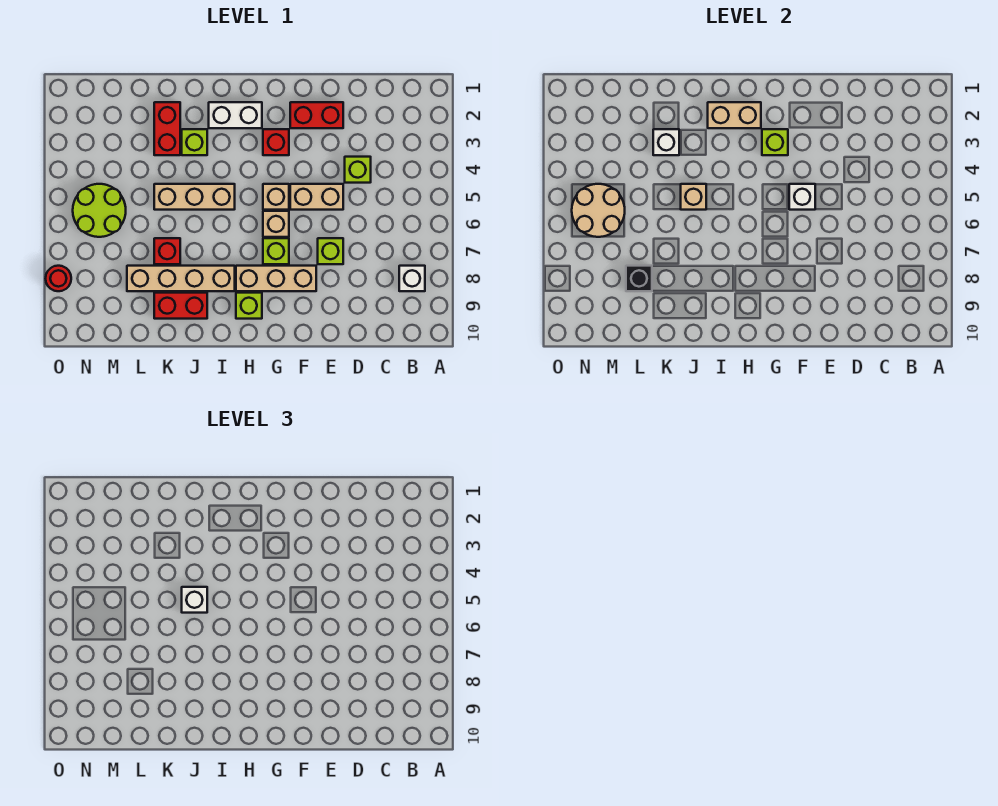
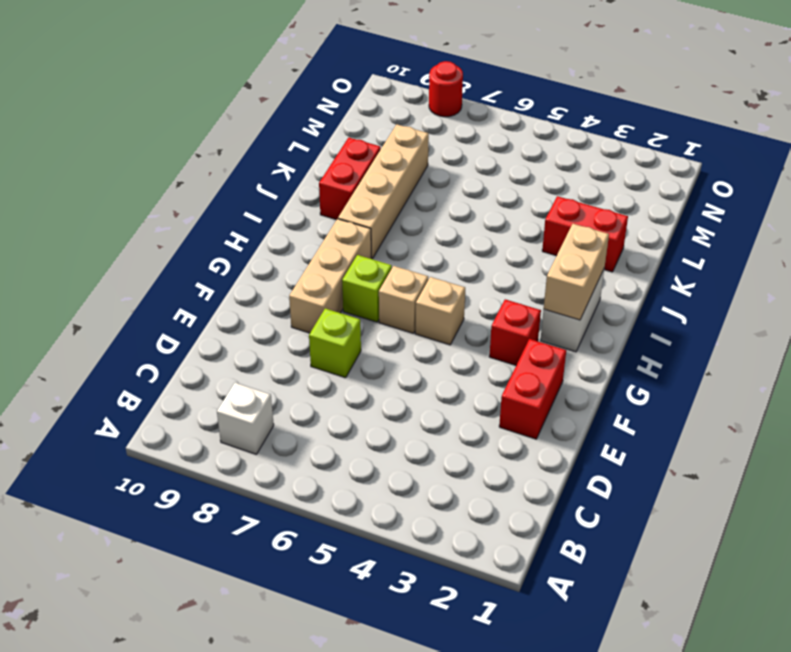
none -> lime brick D4 level 1
none -> tan brick E5:F5 level 1
none -> lime brick H9 level 1

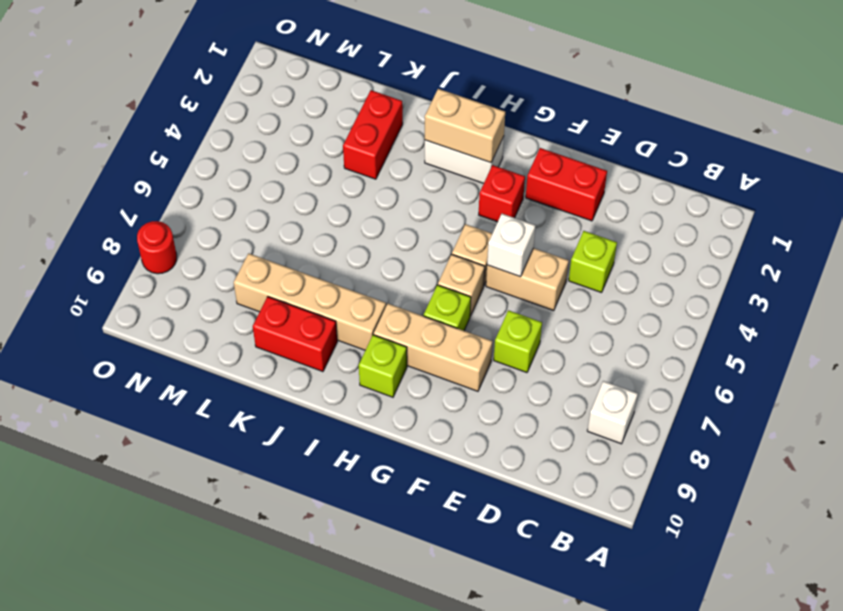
none -> tan brick I5:K5 level 1
none -> lime brick J3 level 1
none -> red brick K7 level 1

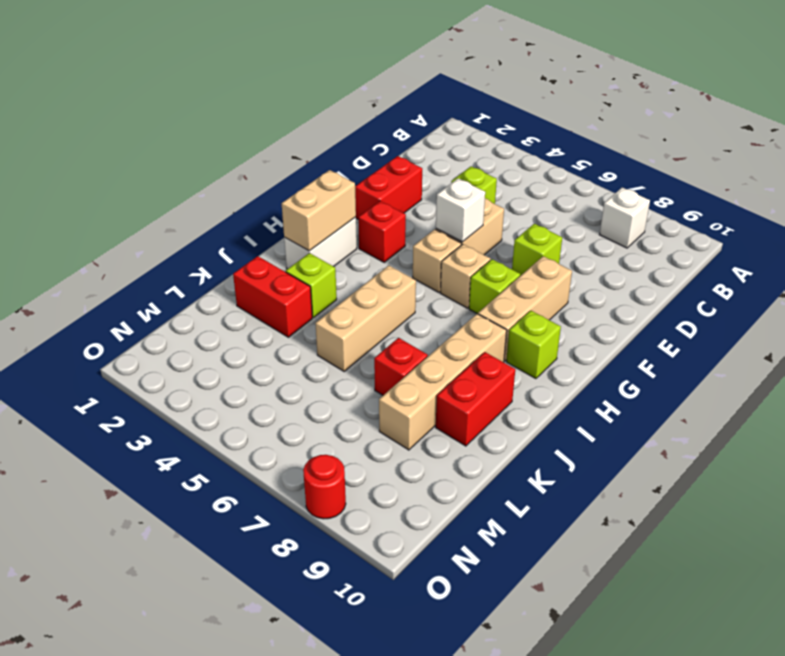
none -> lime round brick M5:N6 level 1
none -> lime brick G3 level 2
none -> tan brick J5 level 2

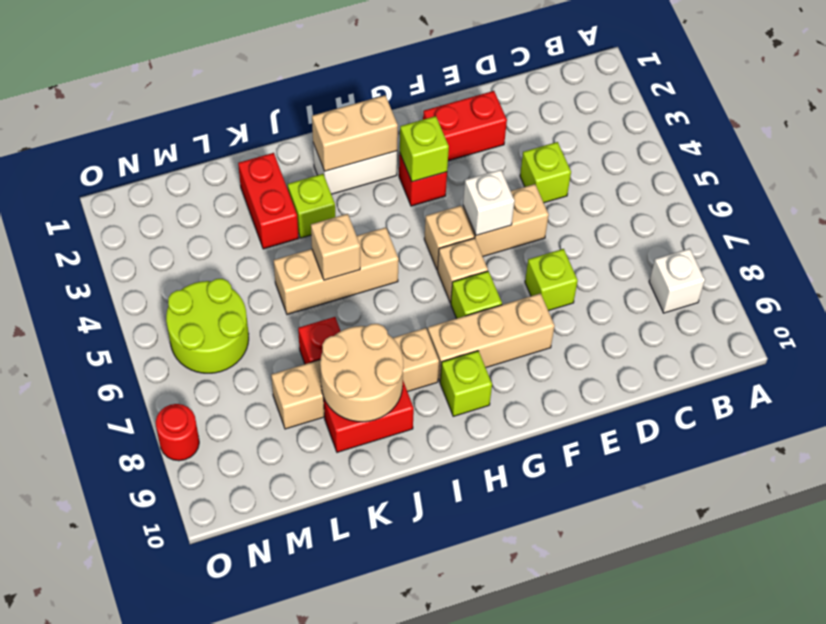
tan round brick J8:K9 level 2 -> tan round brick M5:N6 level 2
none -> white brick K3 level 2
none -> black brick L8 level 2
none -> white brick J5 level 3

